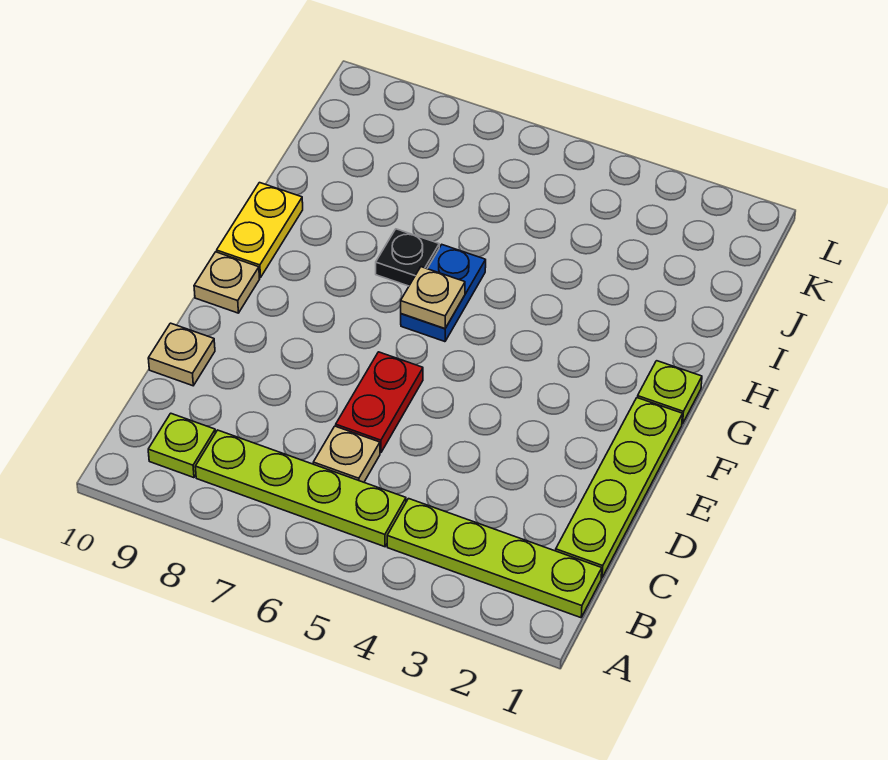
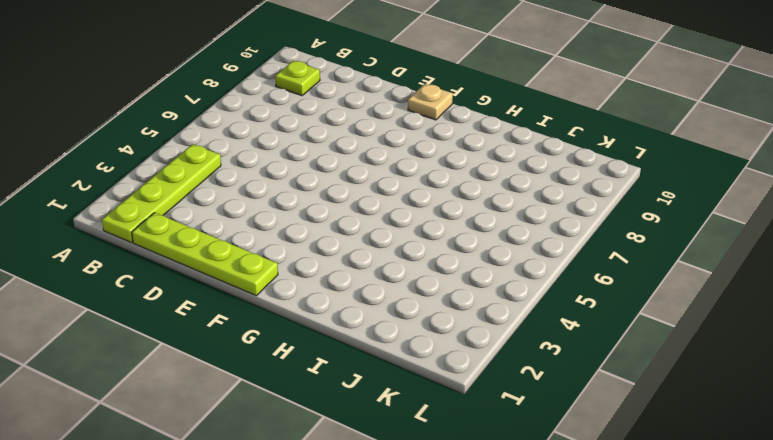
none -> lime plate B5:B8 level 1
none -> tan plate C6 level 1
none -> red plate D6:E6 level 1

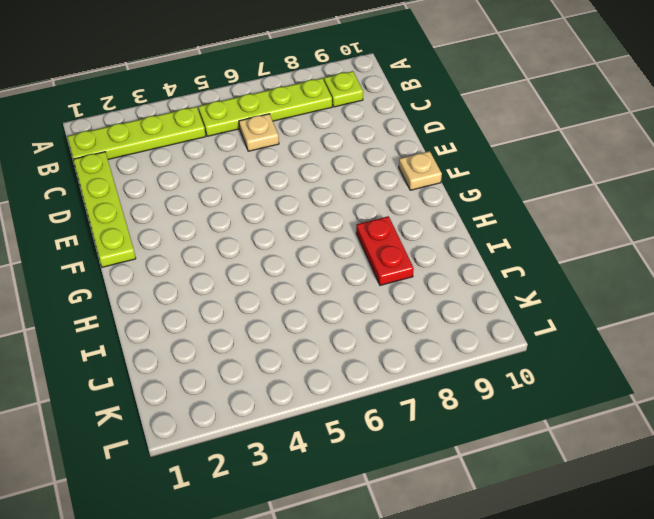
red plate H8:I8 level 1 -> red plate D6:E6 level 1
none -> tan plate D10 level 1
none -> lime plate G1 level 1
none -> blue plate G6:H6 level 1

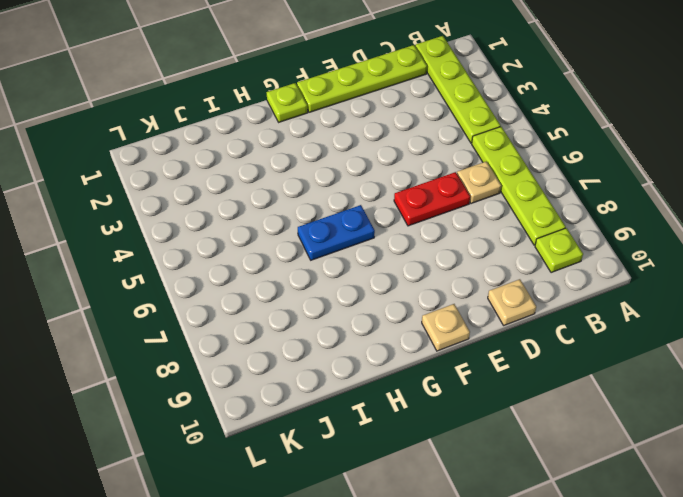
none -> yellow plate G10:H10 level 1
none -> black plate H7 level 1
none -> tan plate G6 level 2

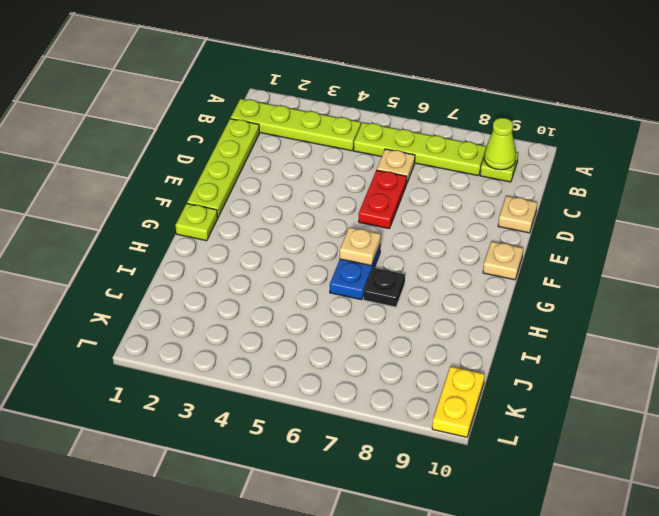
lime cone B9 level 2 -> none
yellow plate K10:L10 level 1 -> yellow plate G10:H10 level 1

